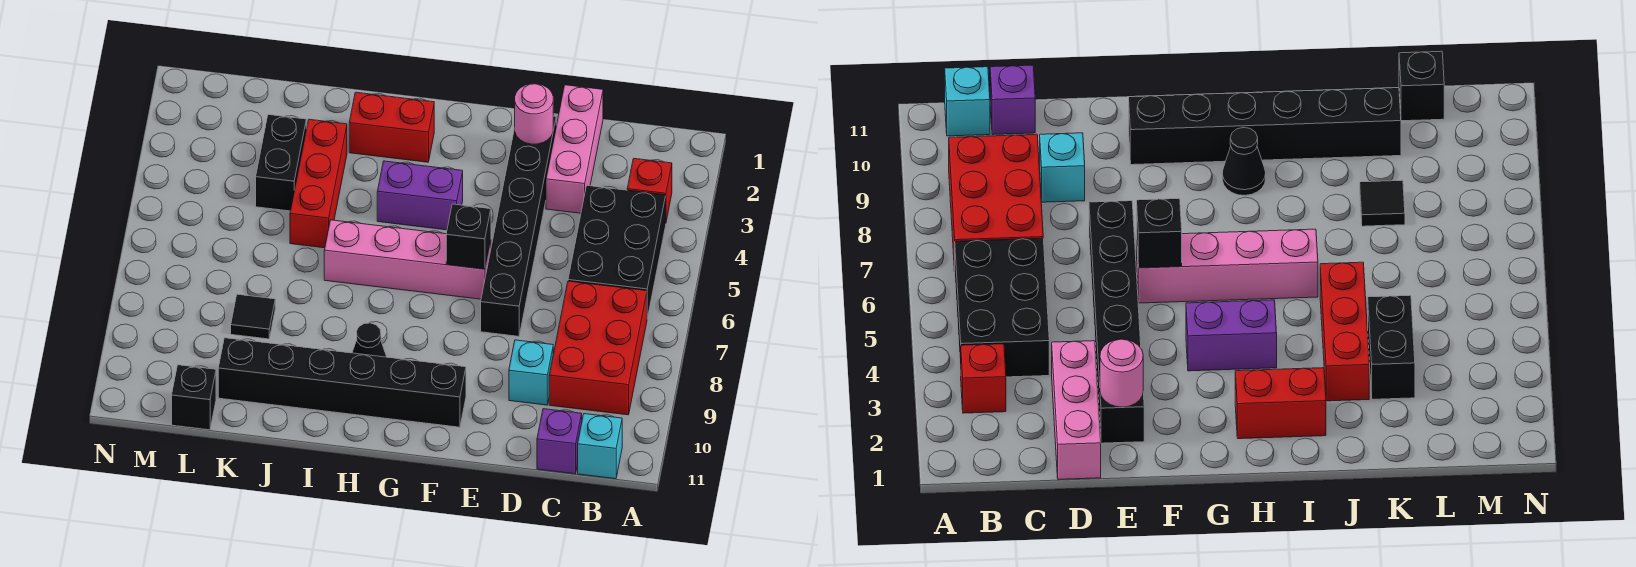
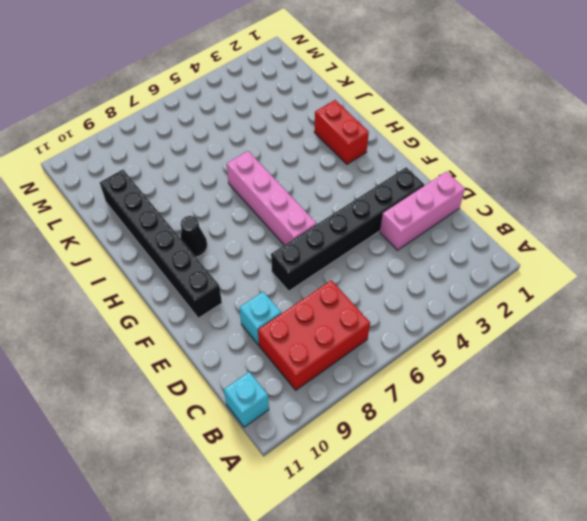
none -> red brick B3 level 1
none -> black brick B4:C6 level 1
none -> purple brick C11 level 1

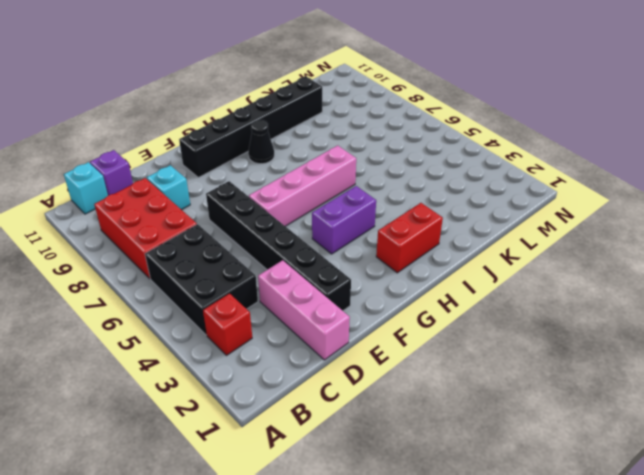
none -> red brick J3:J5 level 1
none -> black brick K3:K4 level 1
none -> black tile K8 level 1

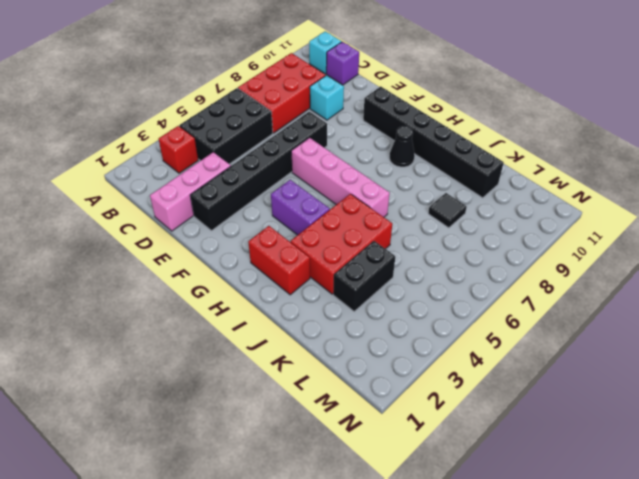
red brick I3:J5 level 1 -> red brick J3:J5 level 1
none -> black brick L11 level 1
none -> pink round brick E2 level 2
none -> black brick F6 level 2

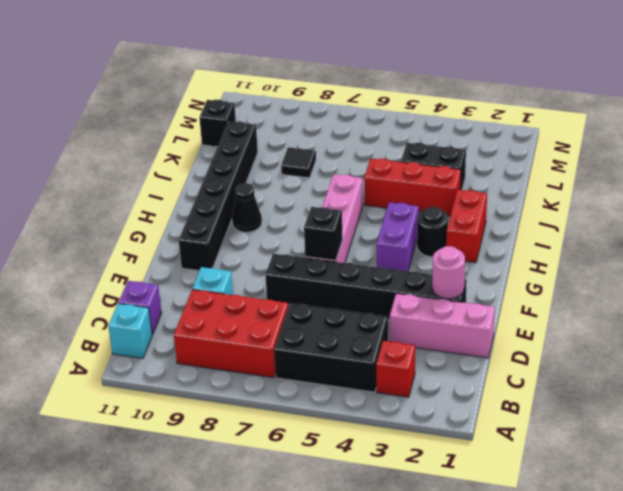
black round brick H3 level 1 -> none

